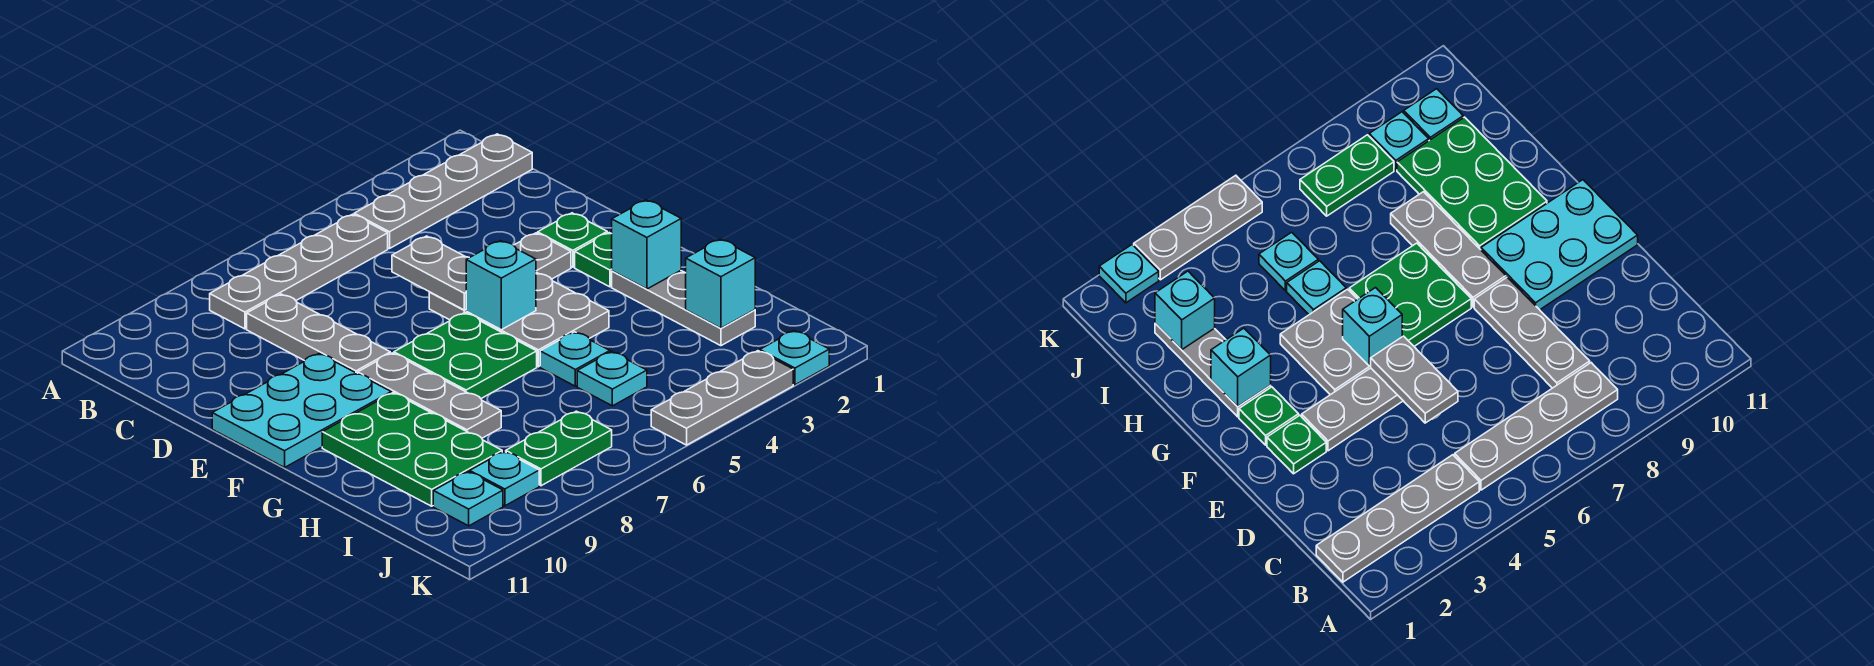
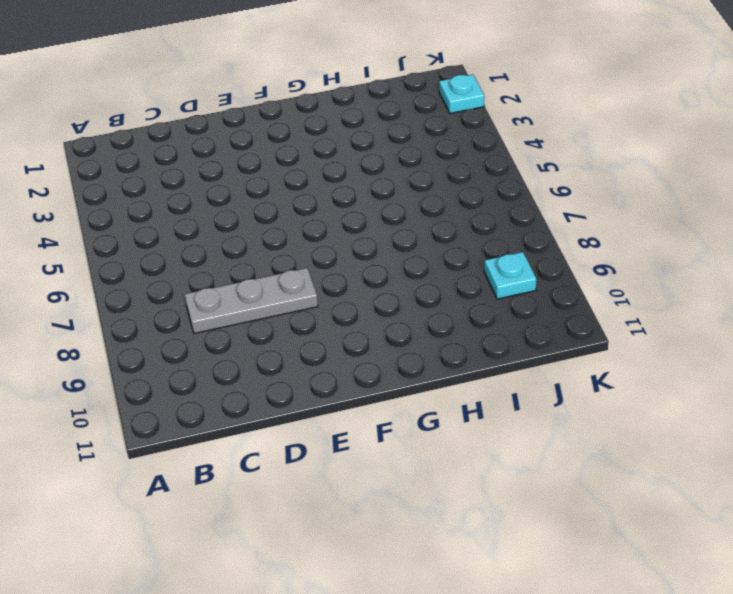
none -> grey plate B1:B4 level 1
none -> grey plate B5:B8 level 1
none -> green plate E2 level 1

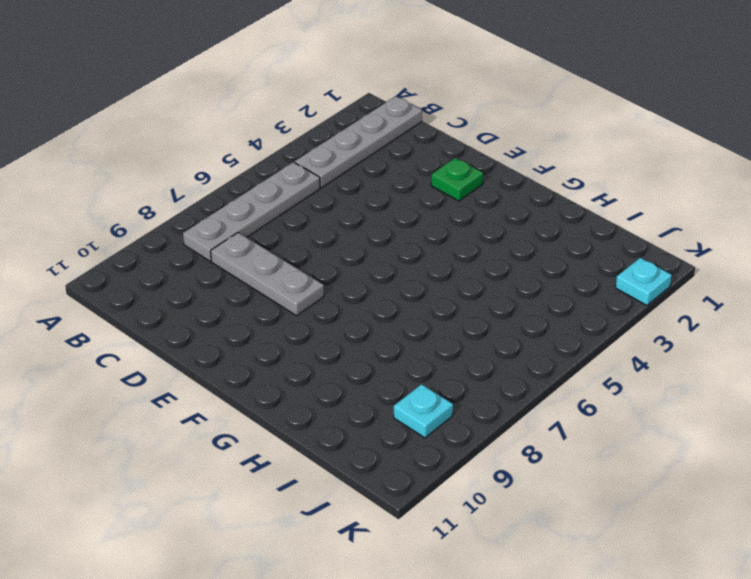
none -> grey plate E3:E5 level 1
none -> cyan plate E9:F11 level 1
none -> green plate F2 level 1

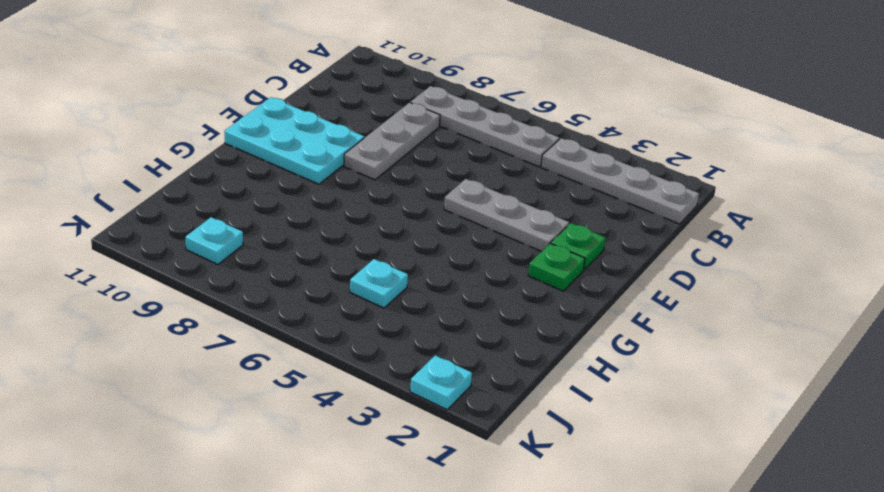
none -> grey plate F4:G5 level 1
none -> green plate F6:G7 level 1
none -> grey plate F8:H8 level 1

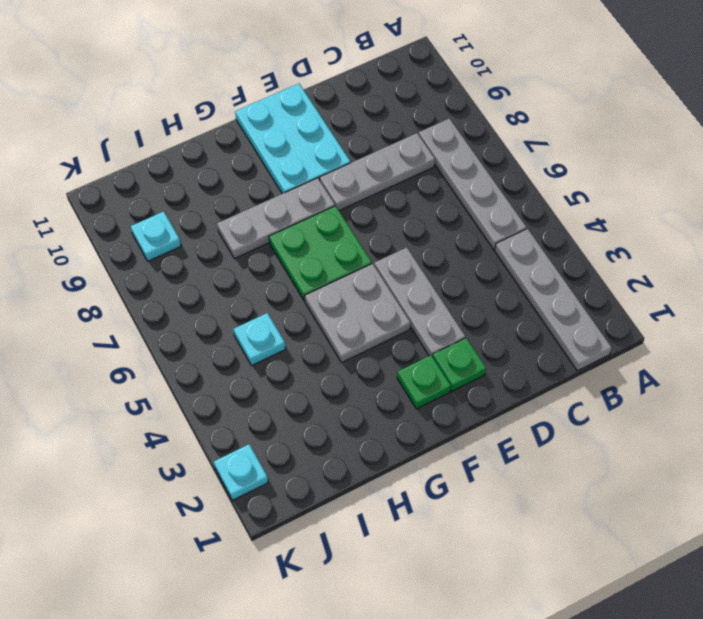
none -> grey plate G2:I2 level 1
none -> green plate G9:I10 level 1
none -> cyan plate H5 level 1

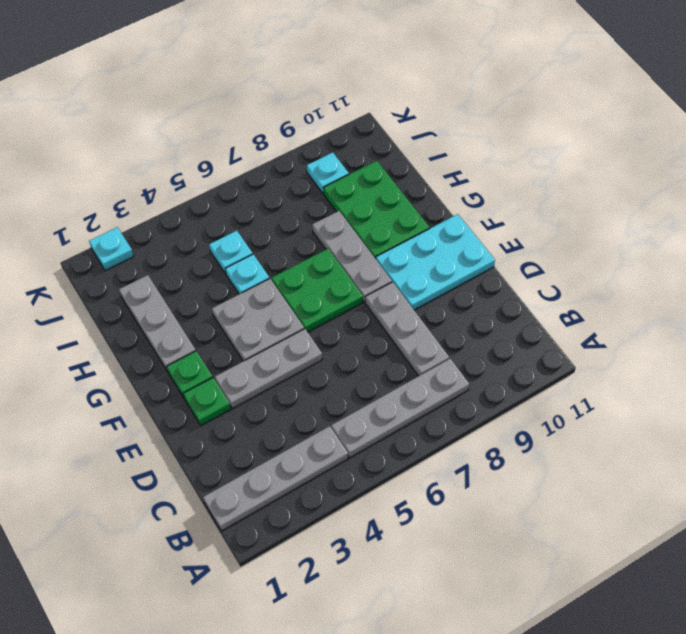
none -> green plate J7:J8 level 1
none -> cyan plate J10 level 1
none -> grey plate K3:K5 level 1

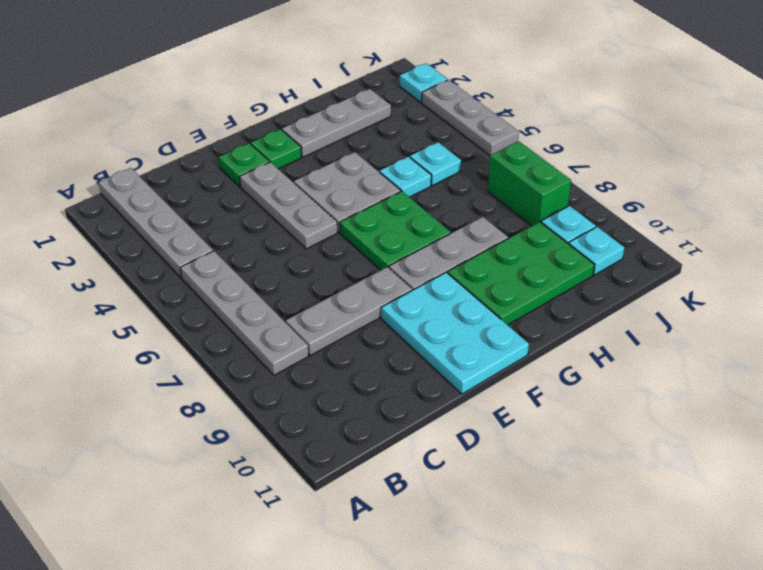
green brick J7:J8 level 1 -> green plate J7:J8 level 1
none -> grey plate D5:E5 level 2
none -> cyan brick F5 level 2
none -> cyan brick G2 level 2

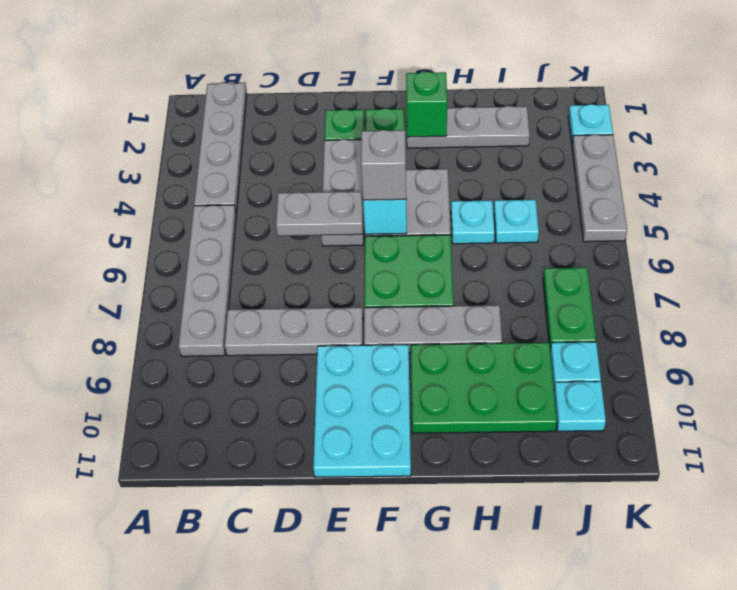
grey brick F5 level 3 -> none
green brick G2 level 2 -> cyan brick G2 level 2
none -> cyan brick I2 level 2

